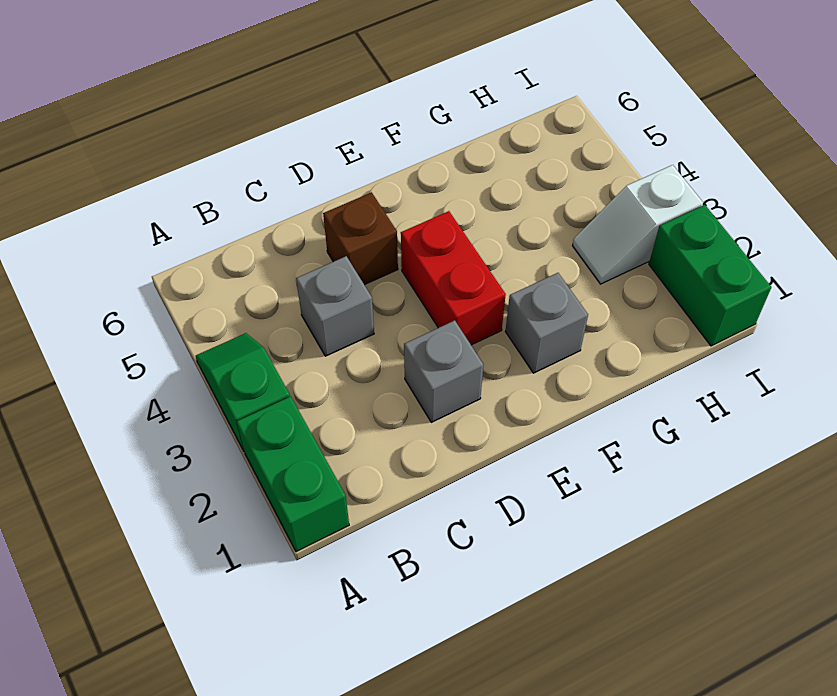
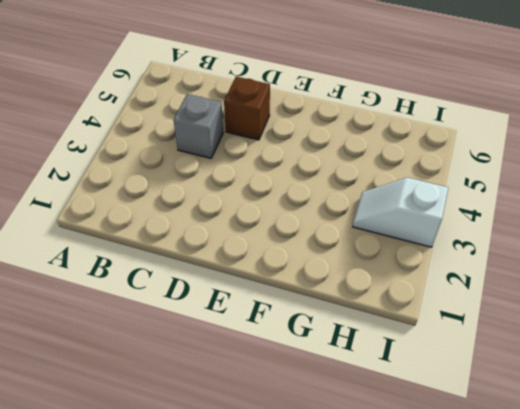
none -> green brick A1:A2 level 1
none -> green slope A3:A4 level 1 top 3

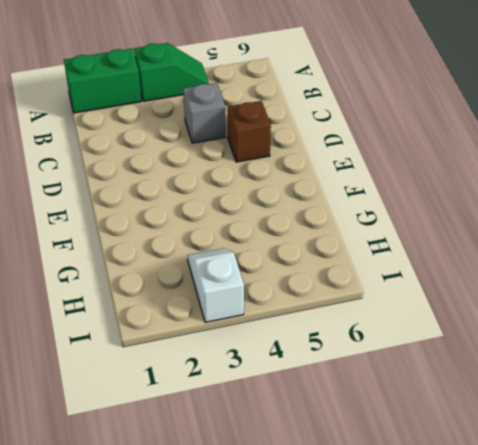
none -> grey brick D2 level 1
none -> red brick E3:E4 level 1

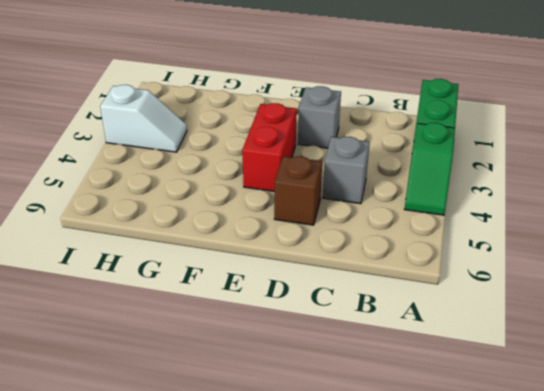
none -> grey brick F2 level 1
none -> green brick I1:I2 level 1

